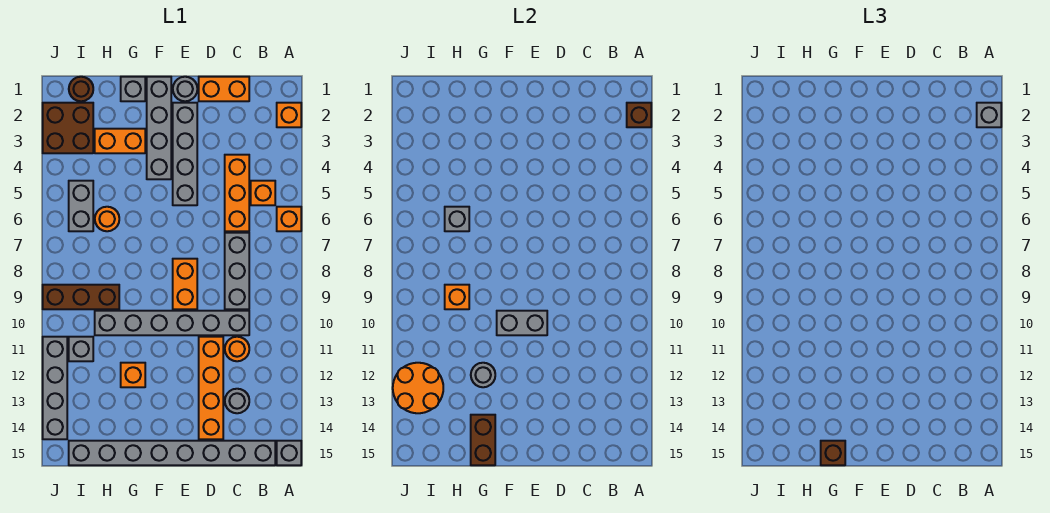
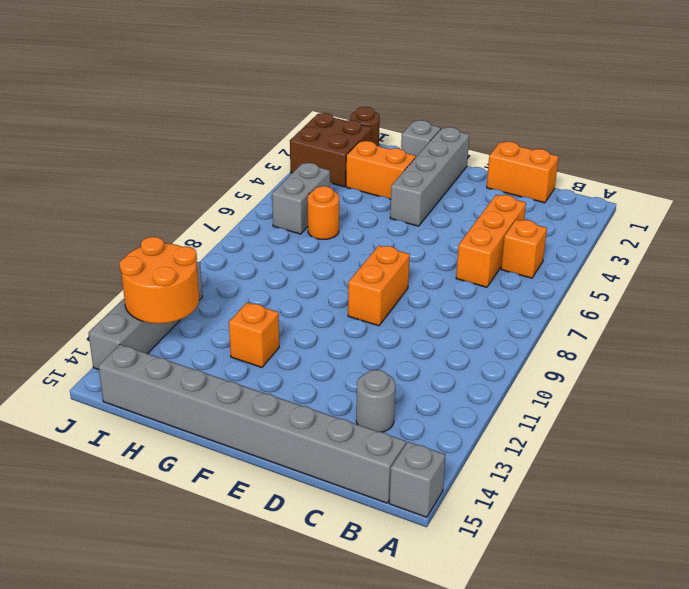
none -> orange brick A2 level 1
none -> orange brick A6 level 1
none -> grey brick C7:C9 level 1
none -> grey brick C10:H10 level 1

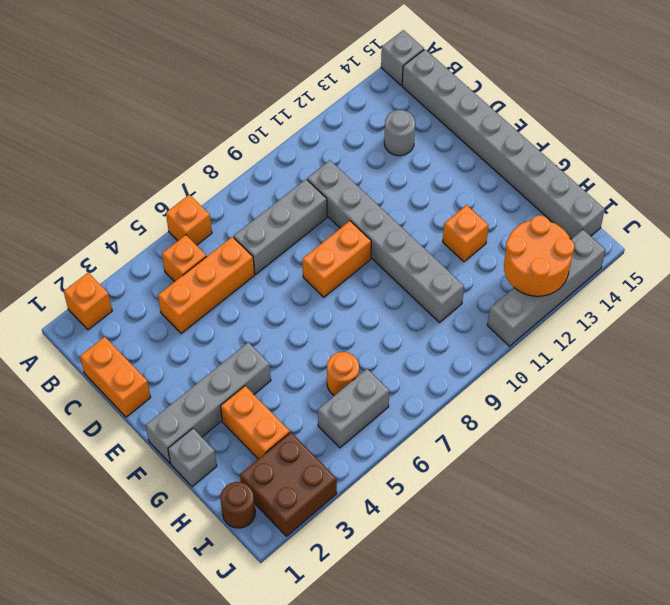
none -> orange round brick C11 level 1
none -> orange brick D11:D14 level 1
none -> grey round brick E1 level 1
none -> grey brick E2:E5 level 1

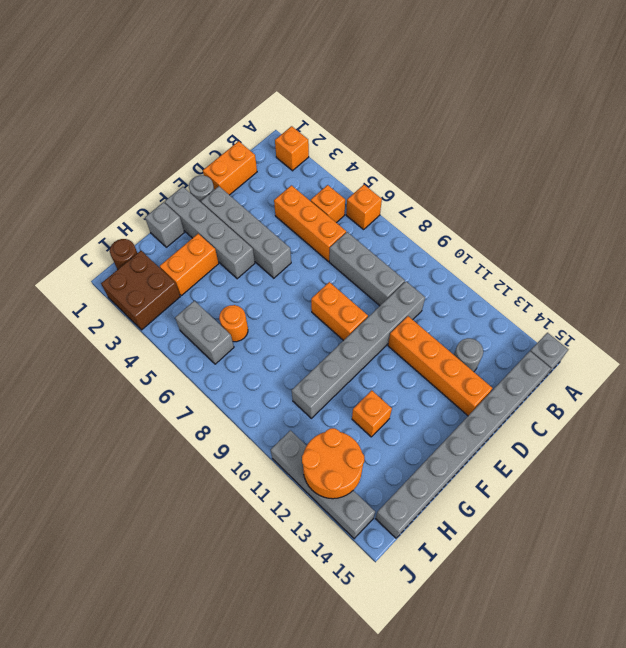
none -> orange round brick C11 level 1
none -> brown brick H9:J9 level 1
none -> grey brick I11 level 1
none -> brown brick A2 level 2

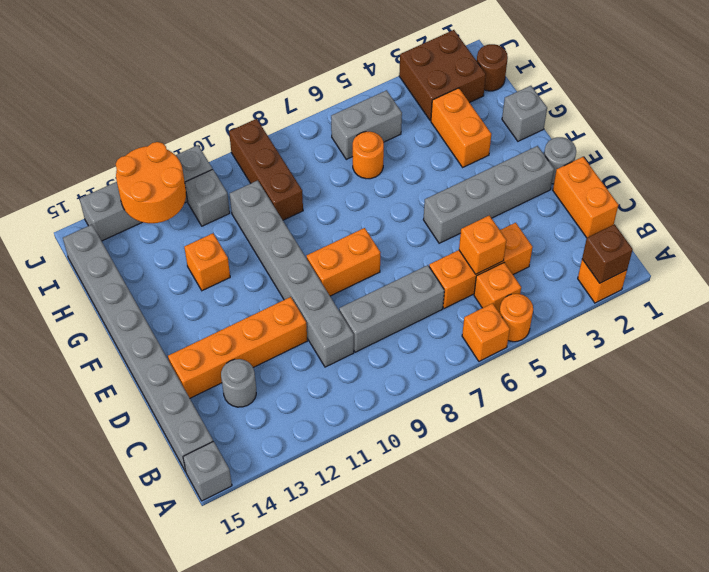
orange round brick A5 level 1 -> orange round brick C11 level 1
orange brick C5 level 2 -> orange brick H9 level 2
none -> grey brick F1:F4 level 1
none -> grey brick E10:F10 level 2
none -> grey round brick G12 level 2
none -> brown brick G14:G15 level 2

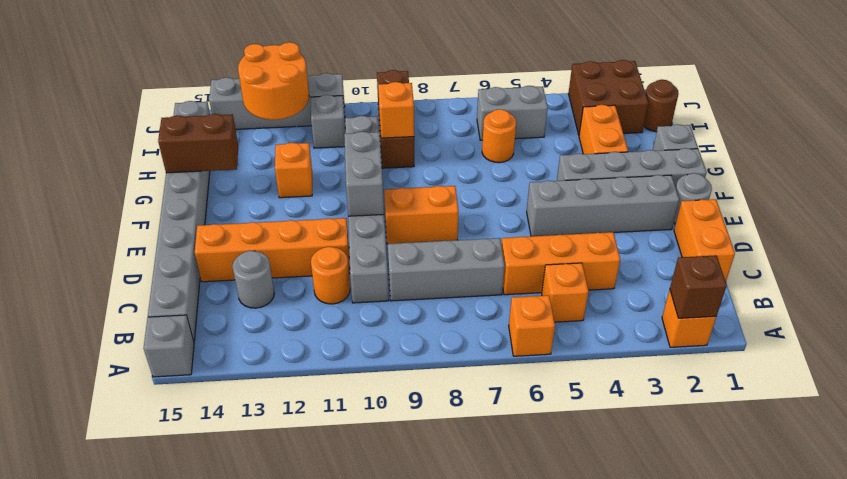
none -> grey round brick G12 level 2
none -> grey brick H6 level 2
none -> grey brick A2 level 3
none -> brown brick G15 level 3

